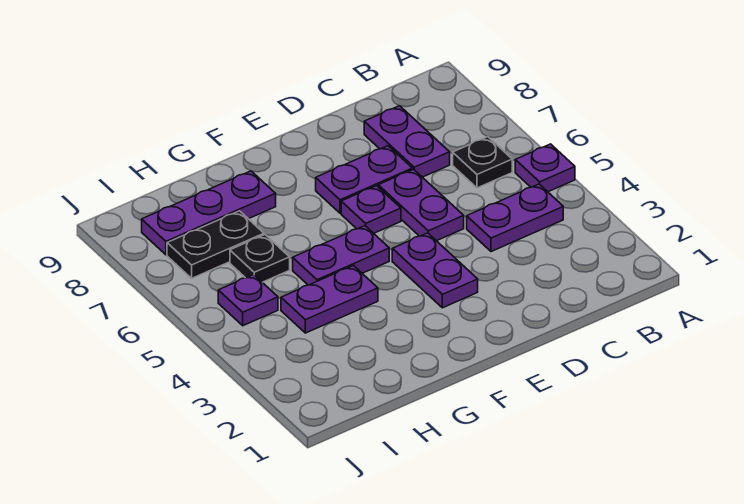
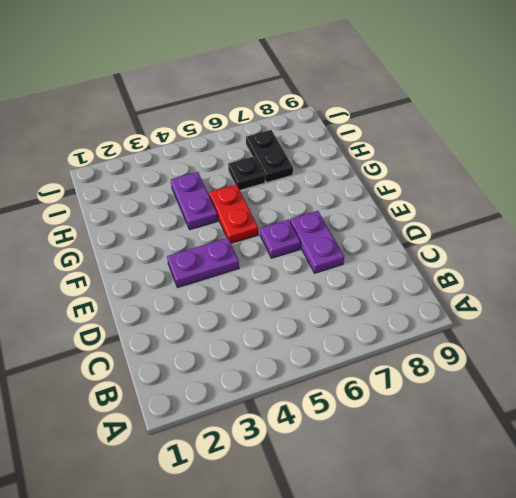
red plate F5:G5 level 1 -> purple plate F5:G5 level 1
none -> purple plate A5 level 1
none -> purple plate B4:C4 level 1
none -> black plate B6 level 1

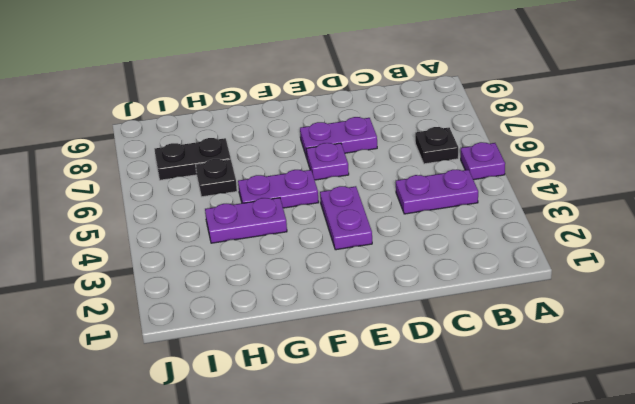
none -> purple plate C7:C8 level 1
none -> purple plate D5:D6 level 1
none -> purple plate G8:I8 level 1

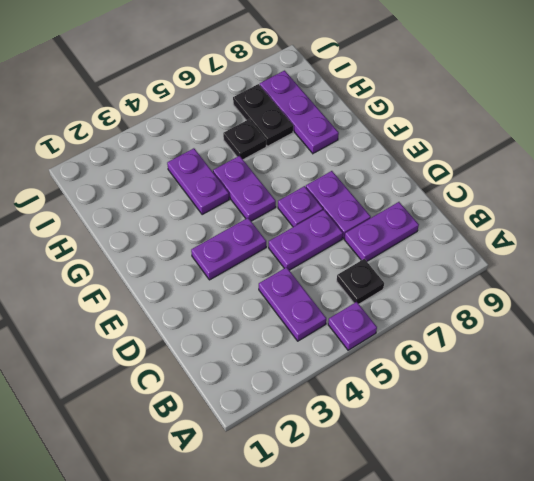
none -> purple plate I5 level 1

